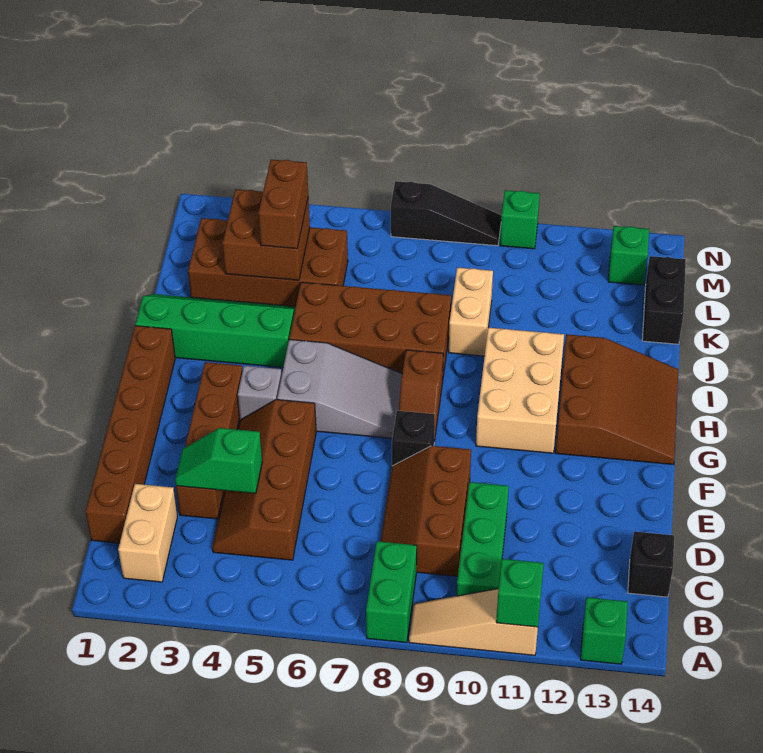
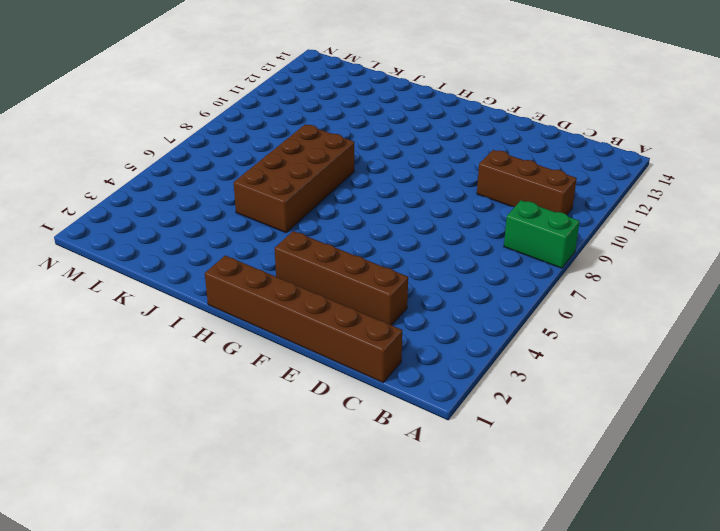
brown brick B10:D10 level 1 -> green brick B10:D10 level 1
none -> tan slope A9:A11 level 1 top 11
none -> green brick A13 level 1
none -> tan brick B2:C2 level 1

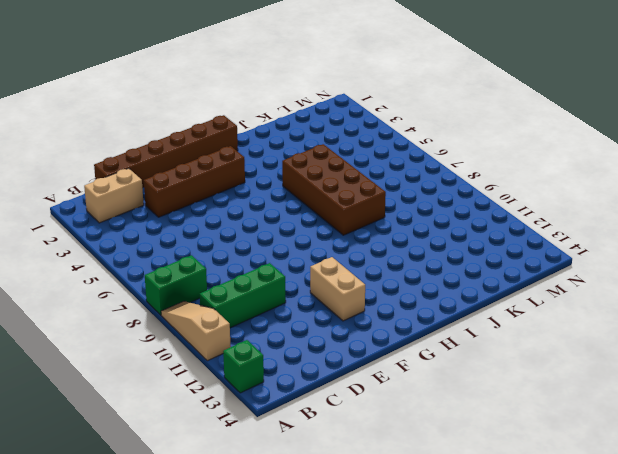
tan brick F11:F12 level 1 -> tan brick J9:K9 level 1
none -> brown slope C4:F5 level 1 top 5
none -> brown slope C8:E9 level 1 top 9
none -> black brick C14 level 1

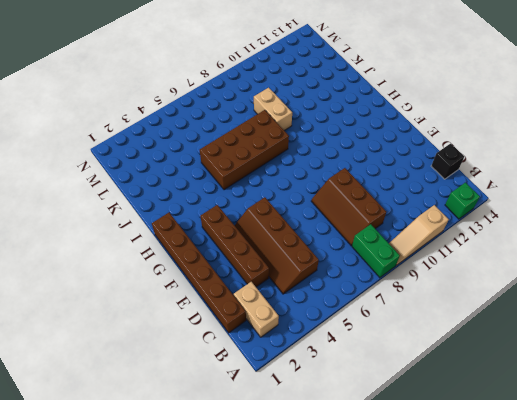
none -> green brick B10:D10 level 1
none -> black brick F8 level 1
none -> grey brick G4 level 1

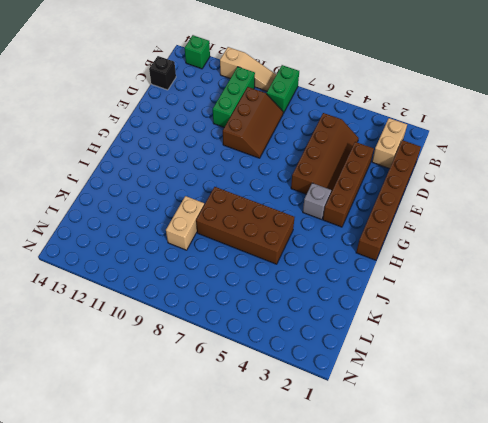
none -> black brick F8 level 1
none -> grey slope G5:H7 level 1 top 5
none -> brown slope G8:H8 level 1 top H

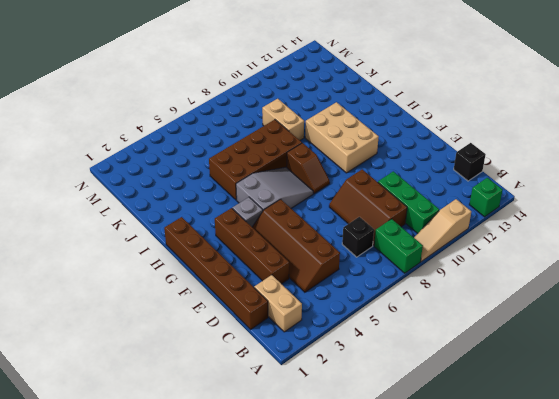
black brick C7 level 1 -> black brick F8 level 1
none -> brown slope G12:I14 level 1 top 12
none -> green slope I1:J4 level 1 top I
none -> brown brick K2:L5 level 1

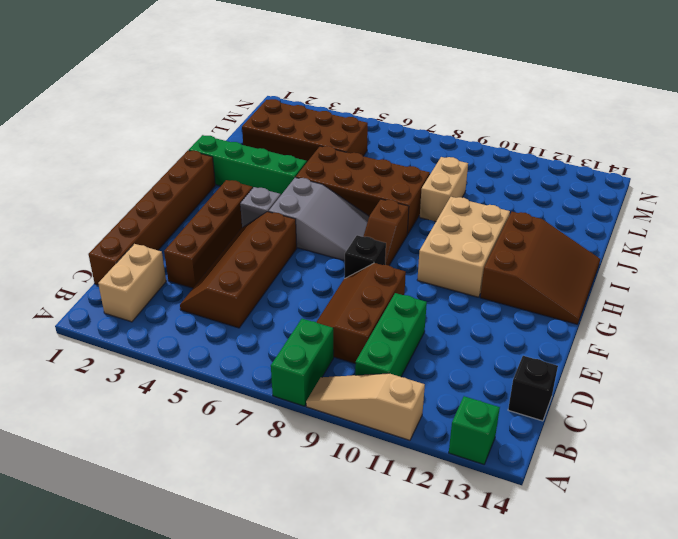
none -> black brick K14:L14 level 1
none -> green brick M13 level 1
none -> black slope N7:N9 level 1 top 7

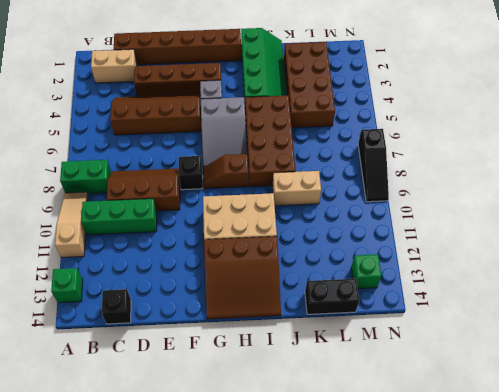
none -> green brick N10 level 1
none -> green brick A11 level 2
none -> green slope D3:D4 level 2 top 4

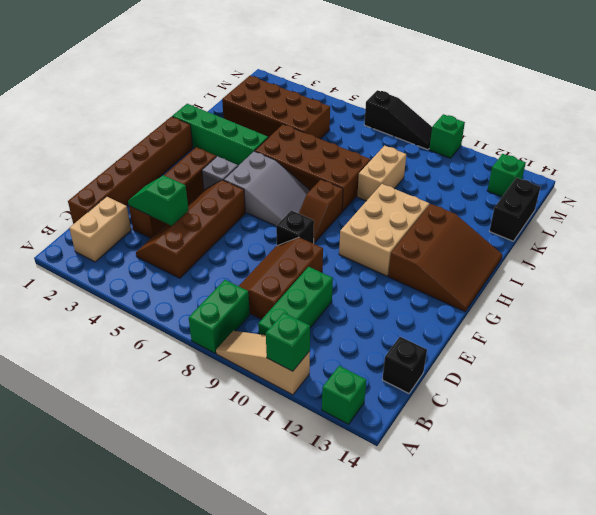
none -> brown brick K3:L4 level 2
none -> brown brick K4:L4 level 3

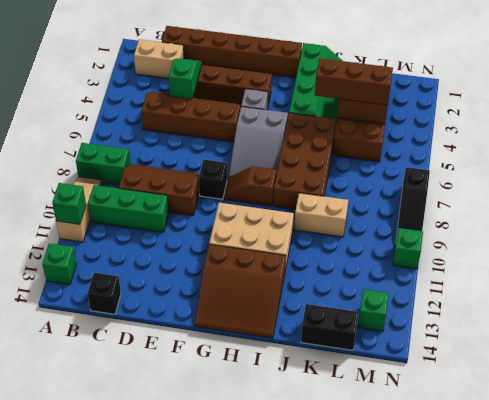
brown brick J4:L4 level 3 -> brown brick K4:L4 level 3

